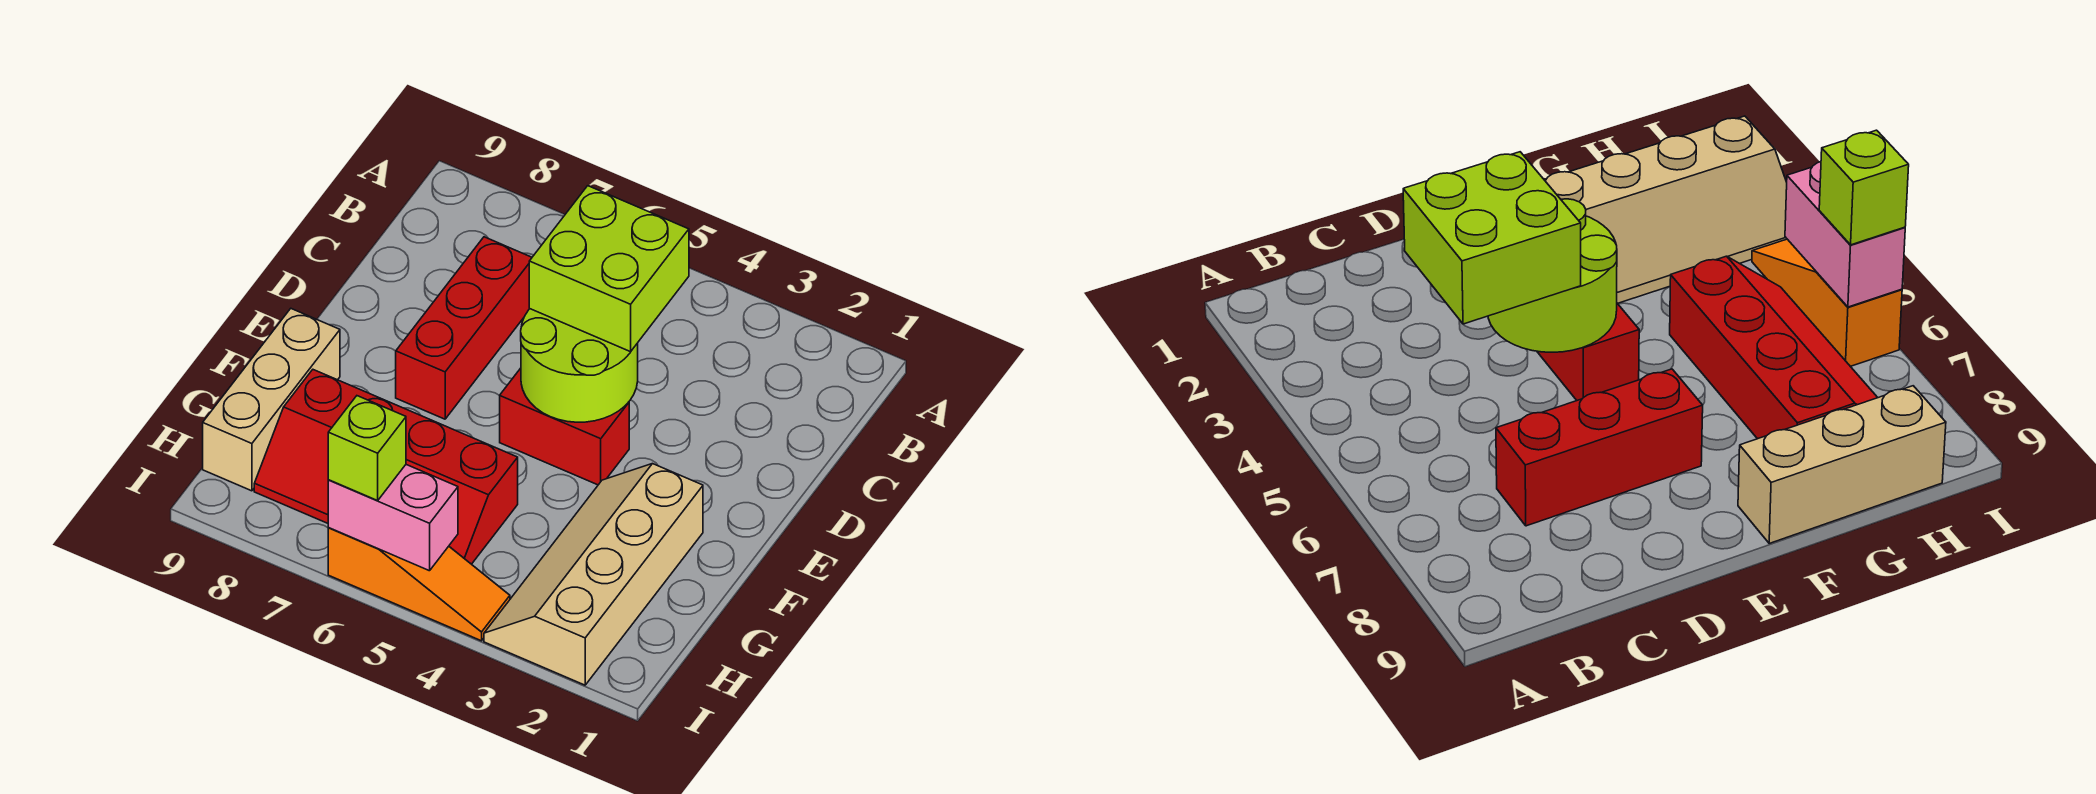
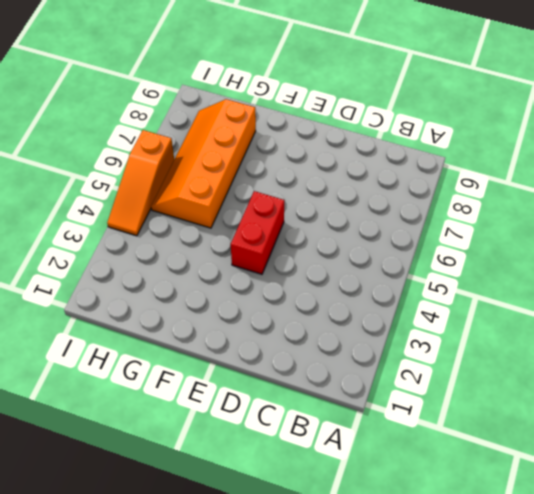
orange slope G5:H8 level 1 top G -> red slope G5:H8 level 1 top G
none -> red brick C7:E7 level 1
none -> tan slope F2:I3 level 1 top 2

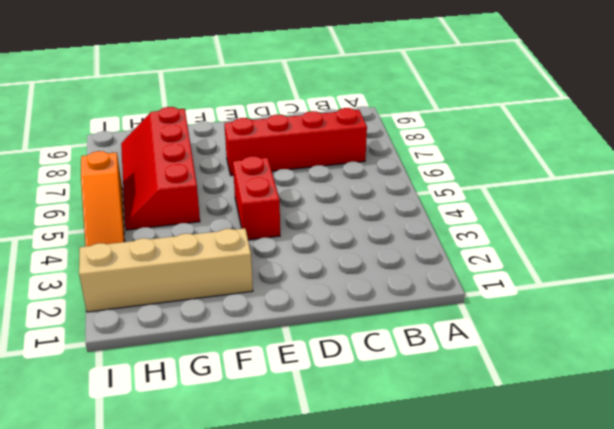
red brick B7:E7 level 1 -> red brick C7:E7 level 1
none -> tan brick F9:H9 level 1
none -> lime round brick D4:E5 level 2

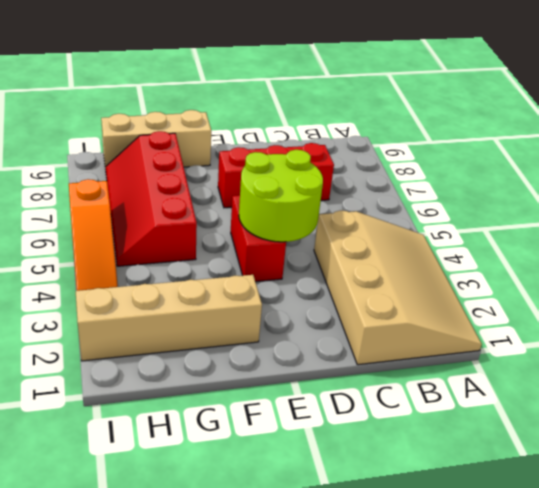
tan slope A1:C4 level 1 top C -> none
none -> pink brick I5:I6 level 2
none -> lime brick C4:D5 level 3

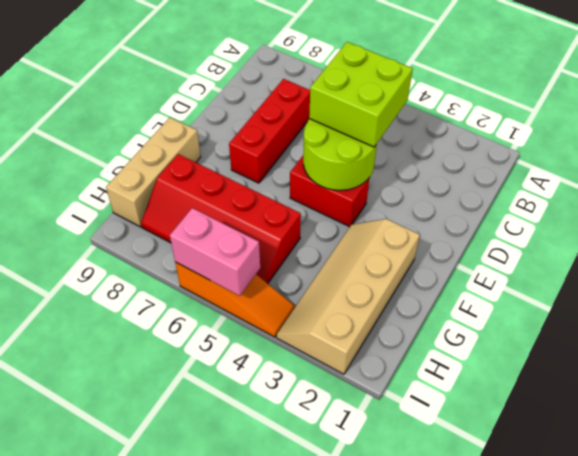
none -> lime brick I6 level 3

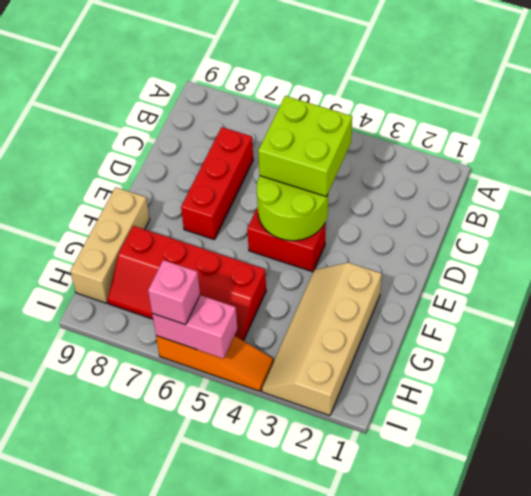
pink brick I6 level 3 -> lime brick I6 level 3

